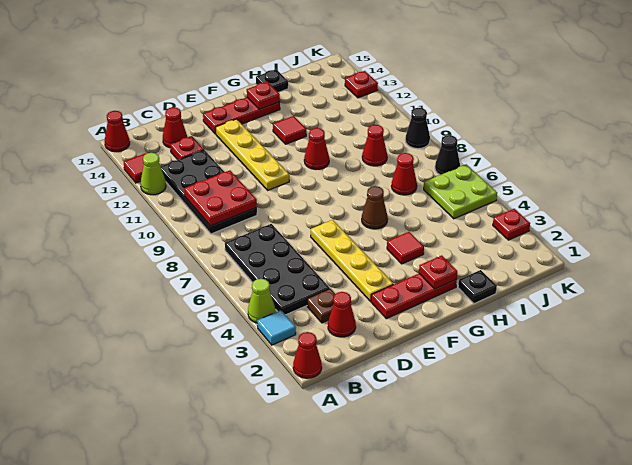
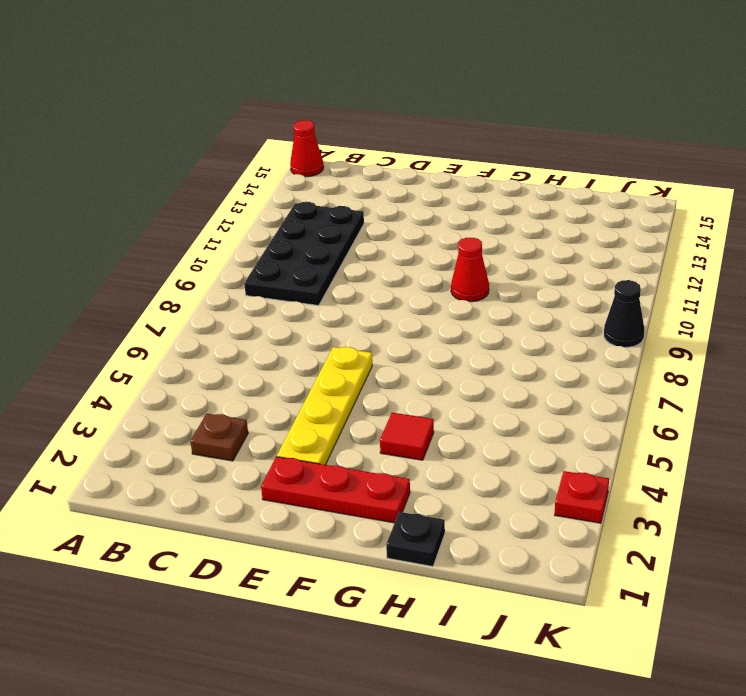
none -> red cone A1 level 1
none -> cyan tile A3 level 1
none -> lime cone A4 level 1
none -> lime cone A12 level 1

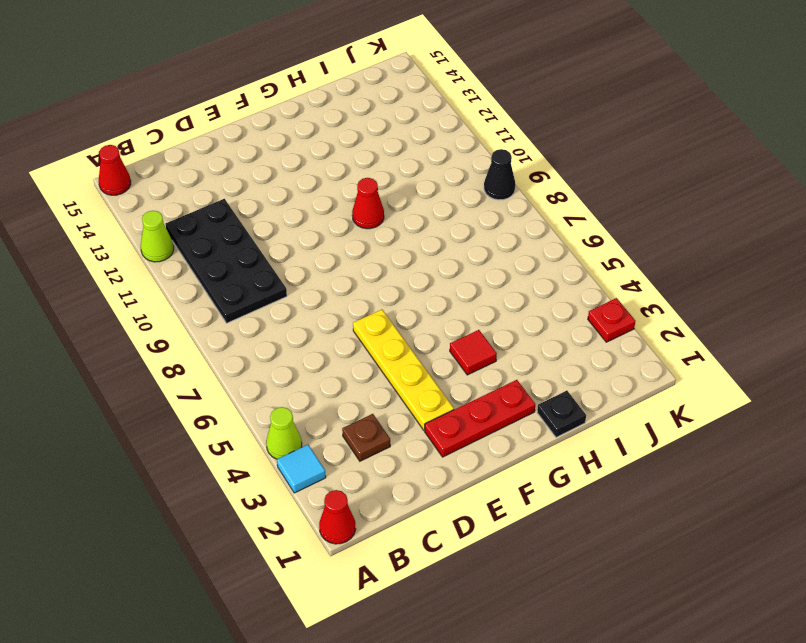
none -> red tile A13 level 1
none -> black plate B4:C7 level 1
none -> red cone C2 level 1
none -> red plate C13 level 1

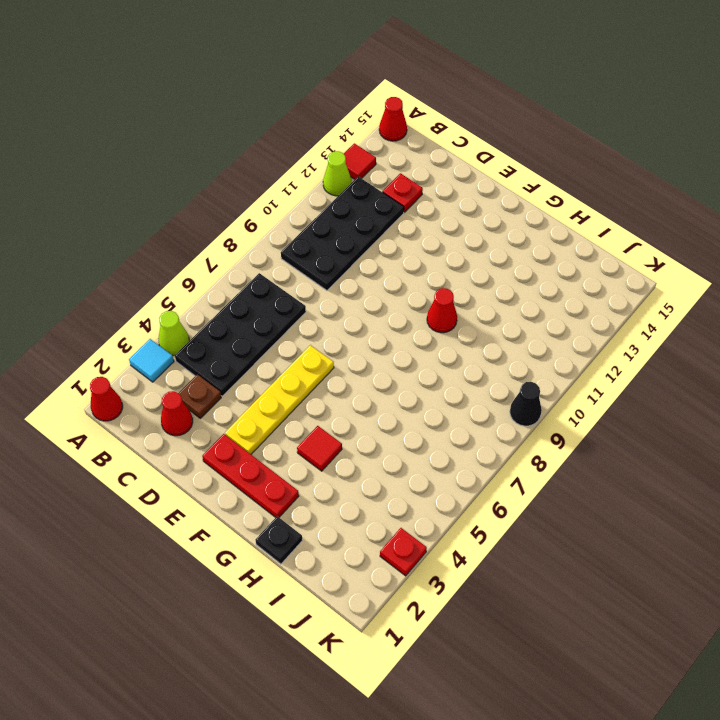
none -> red cone C14 level 1
none -> yellow plate E10:E13 level 1
none -> red plate E14:G14 level 1
none -> brown cone G6 level 1

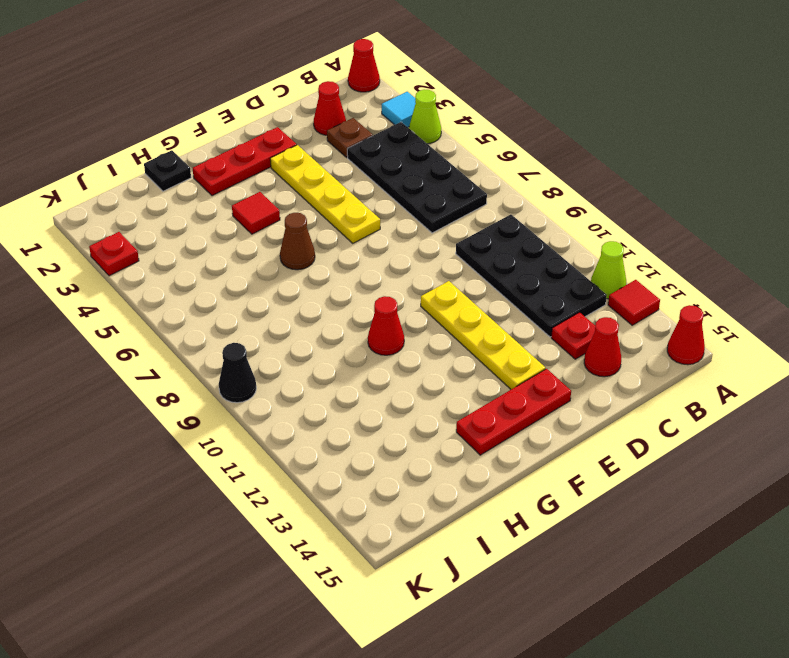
none -> red tile G12 level 1
none -> black plate H15 level 1
none -> red cone I7 level 1
none -> red cone I9 level 1

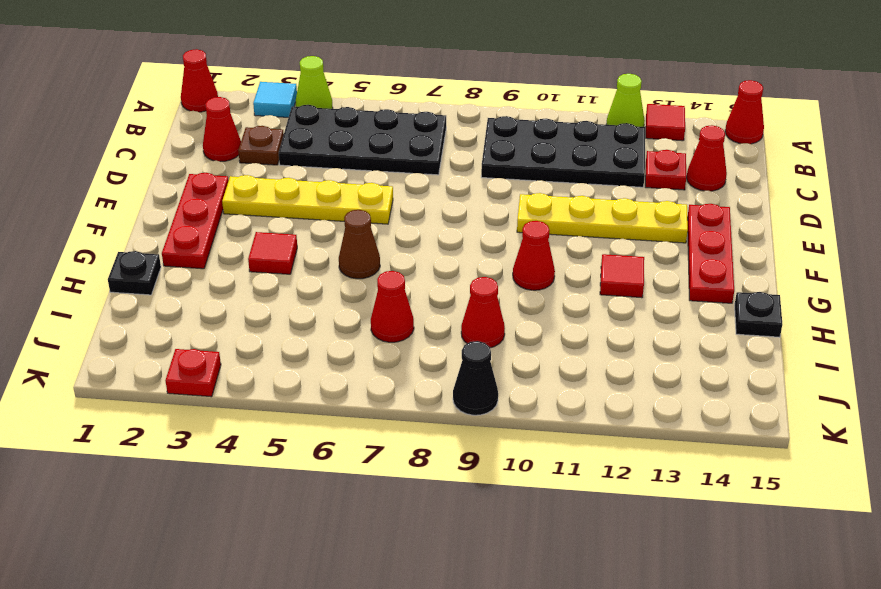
none -> lime plate J5:K6 level 1
none -> black cone K7 level 1
none -> red plate K13 level 1
none -> red plate B9:C10 level 2

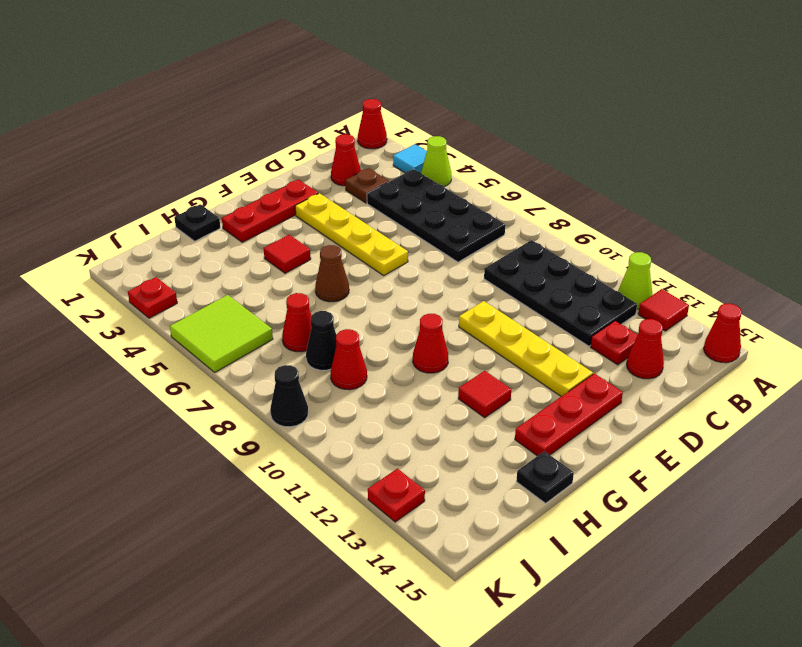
black cone I8 level 1 -> black cone K7 level 1
lime tile J5:K6 level 1 -> lime plate J5:K6 level 1
none -> red plate B9:C10 level 2
none -> red plate G2 level 2
none -> red plate G14 level 2

